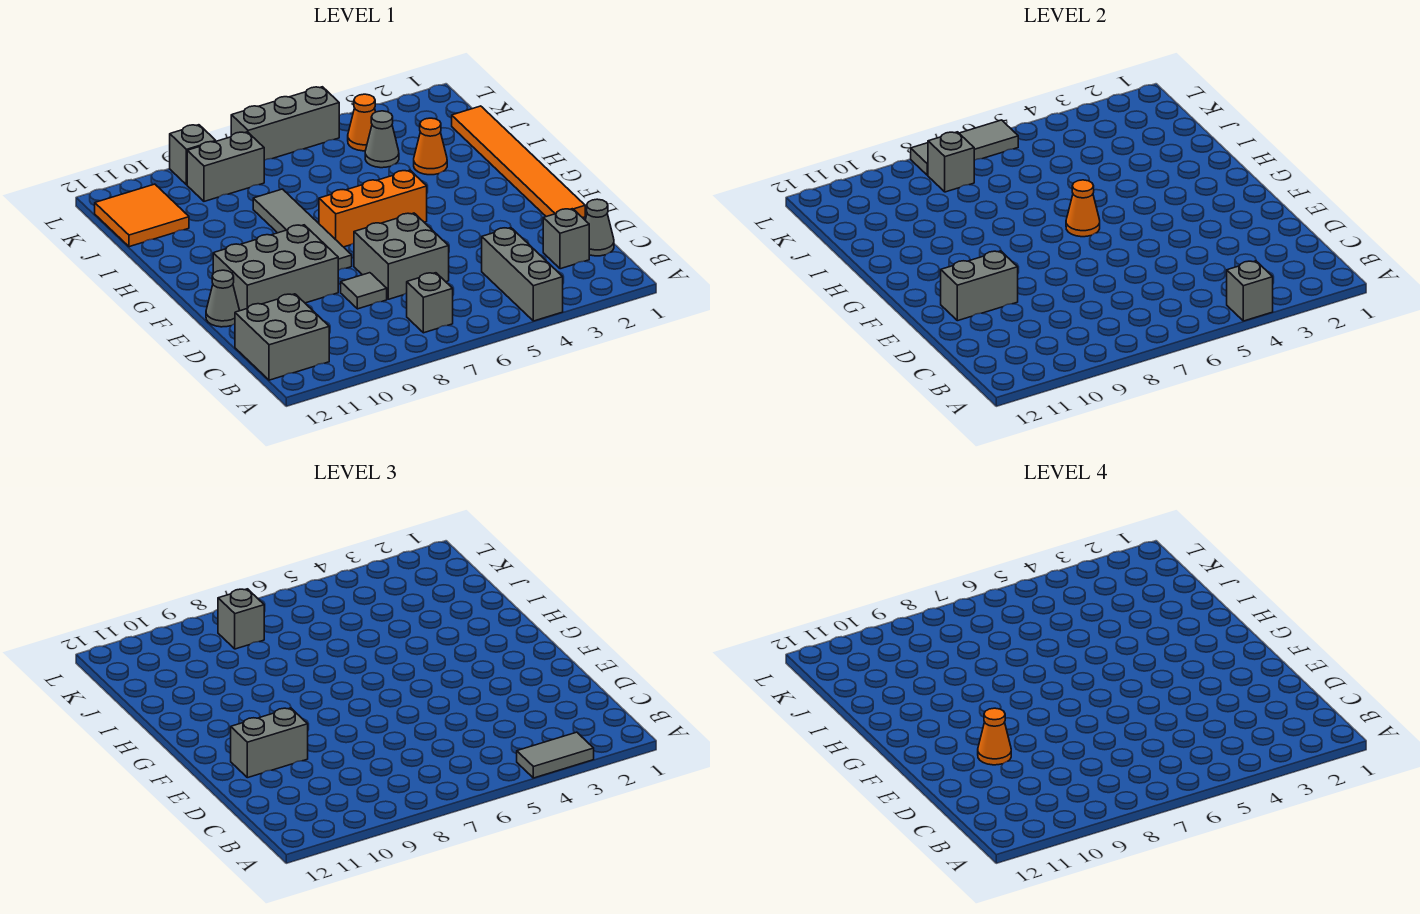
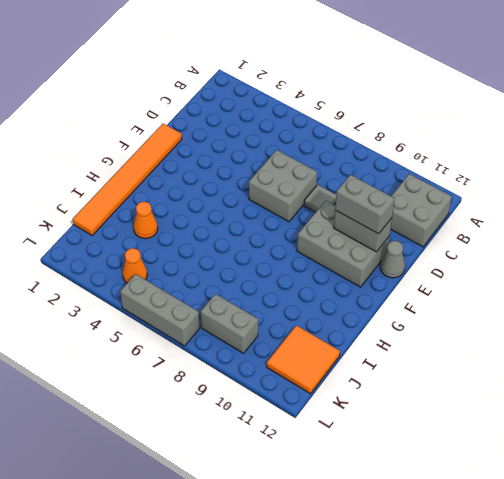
none -> grey brick A4:C4 level 1
none -> grey brick B7 level 1
none -> grey cone C1 level 1

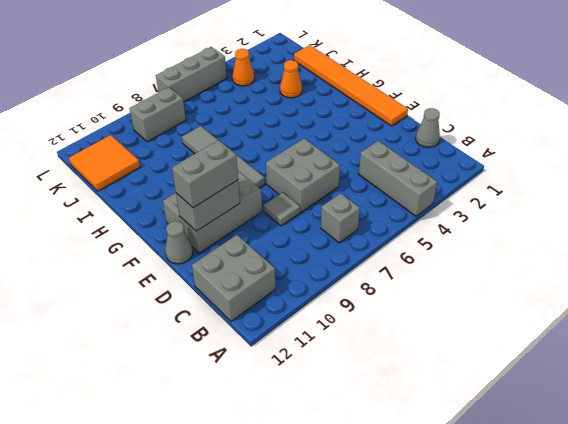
none -> grey brick C2 level 1
none -> orange brick G5:G7 level 1
none -> grey cone J4 level 1

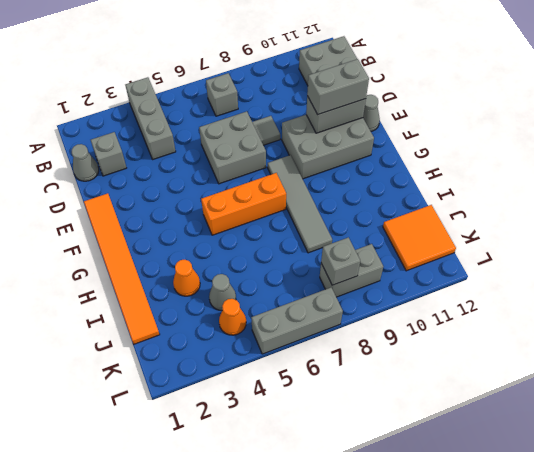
none -> grey brick L9 level 1
none -> grey brick A4 level 2
none -> orange cone G6 level 2

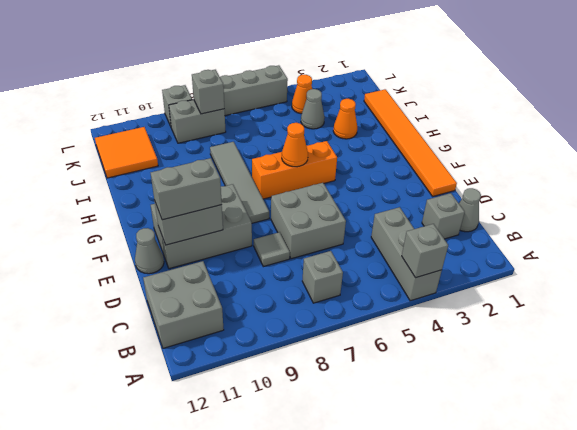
none -> grey tile L6:L8 level 2
none -> grey tile A3:A4 level 3
none -> grey brick K8 level 3

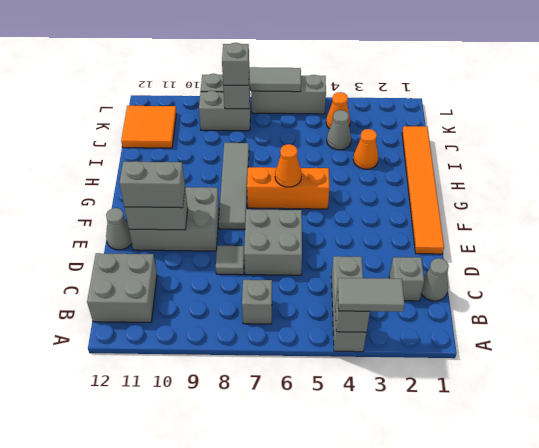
none -> orange cone E10 level 4

